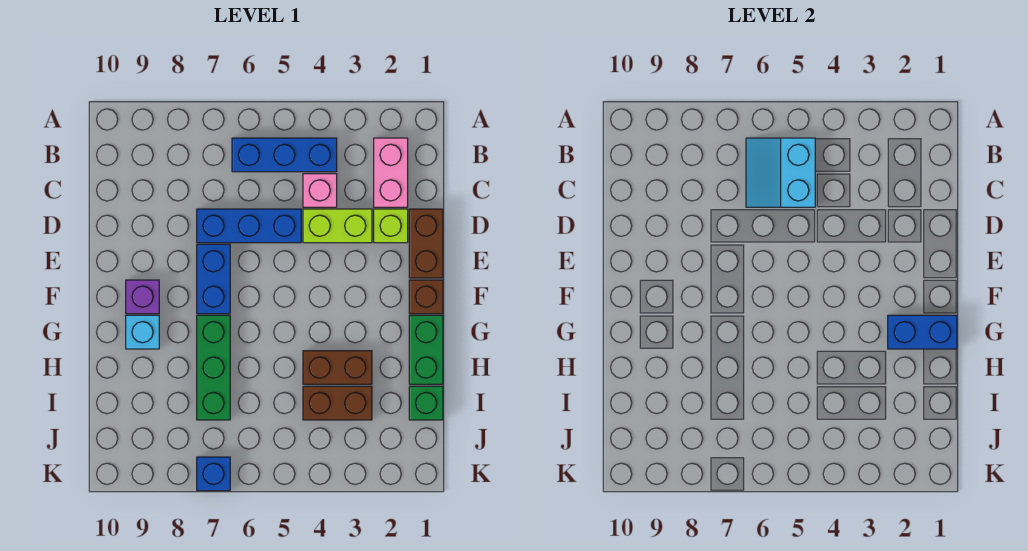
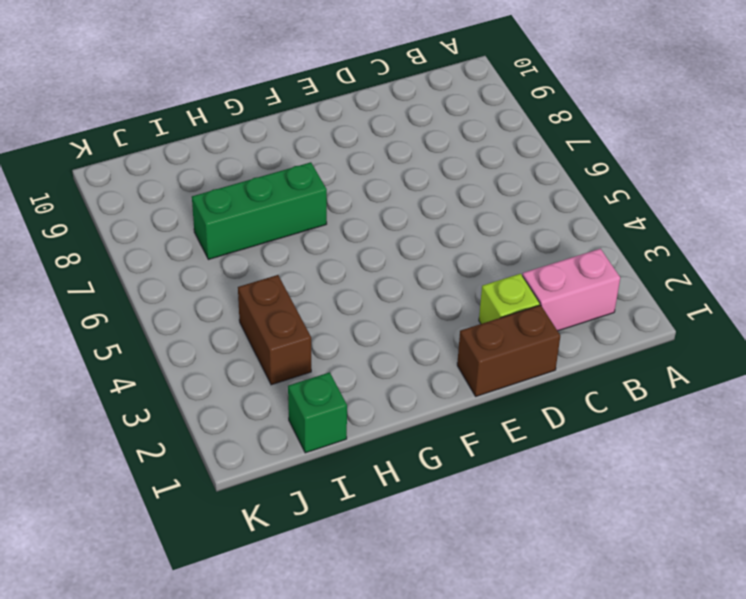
none -> blue brick B4:B6 level 1
none -> pink brick C4 level 1
none -> lime brick D3:D4 level 1

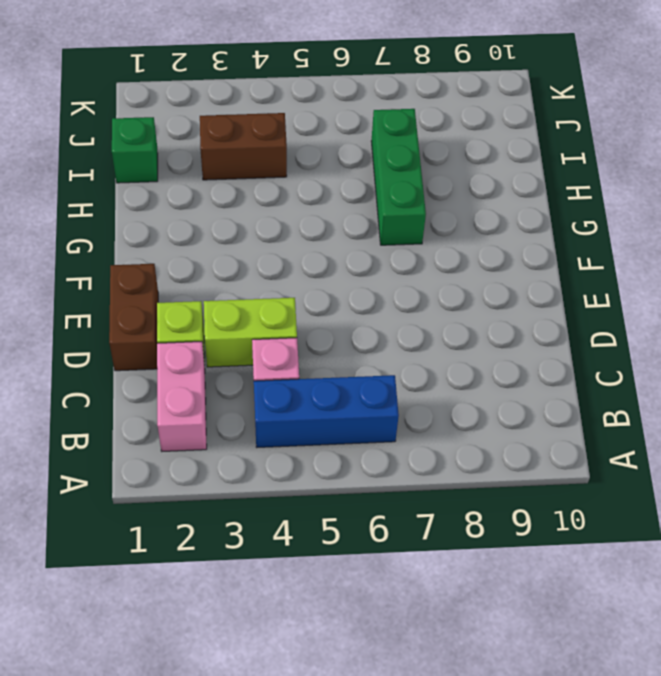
none -> blue brick D5:D7 level 1
none -> blue brick E7:F7 level 1
none -> brown brick F1 level 1

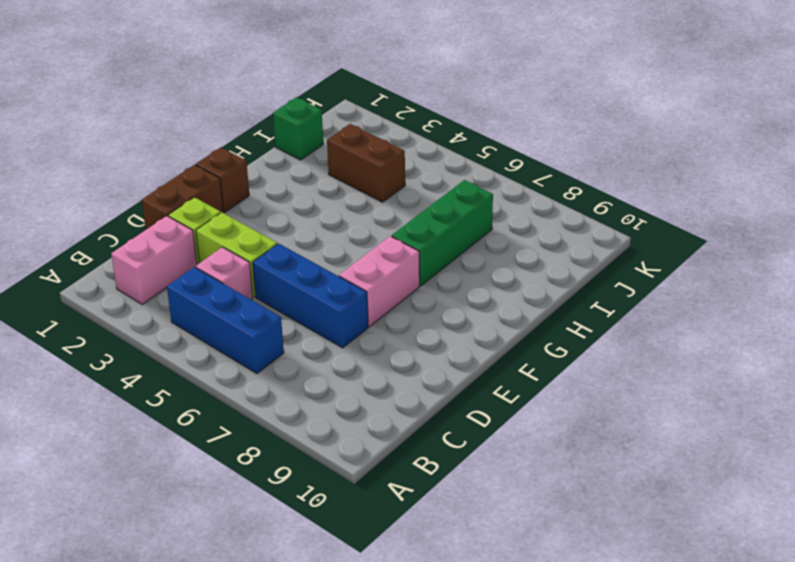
pink brick E7:F7 level 1 -> blue brick E7:F7 level 1
none -> purple brick F9 level 1
none -> green brick G1:H1 level 1
none -> cyan brick G9 level 1

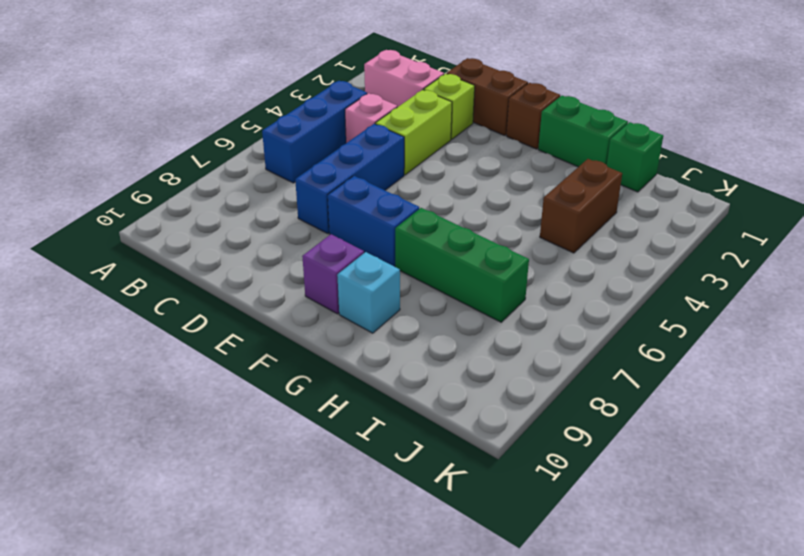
none -> brown brick H3:H4 level 1
none -> blue brick K7 level 1
none -> cyan slope B5:C6 level 2 top 5

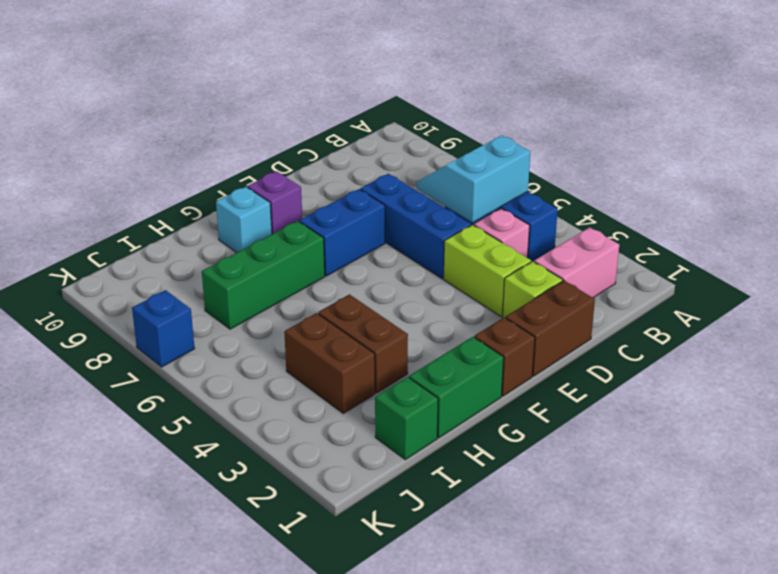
none -> blue brick G1:G2 level 2

